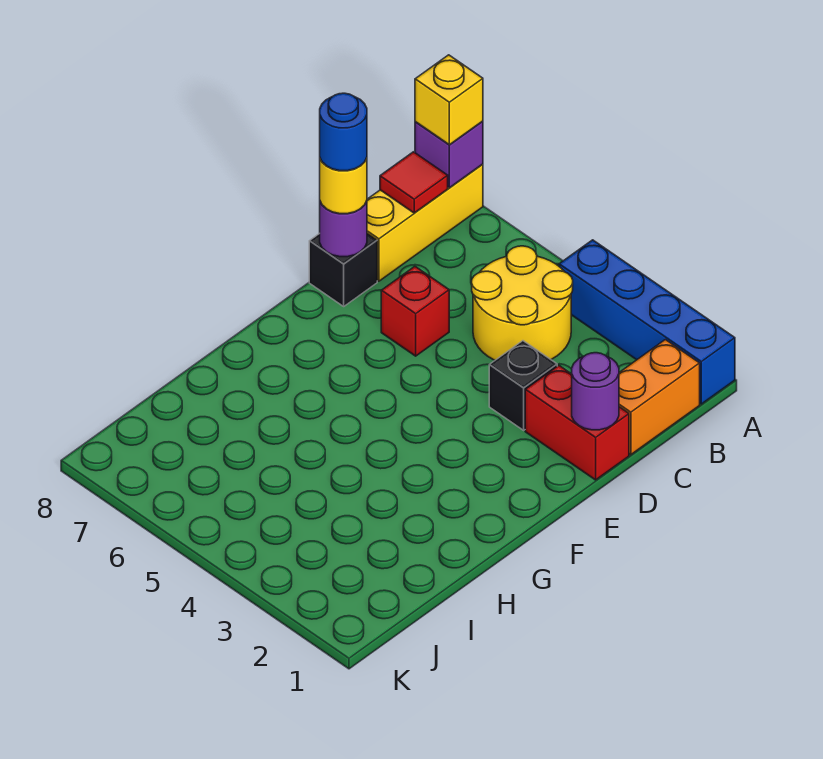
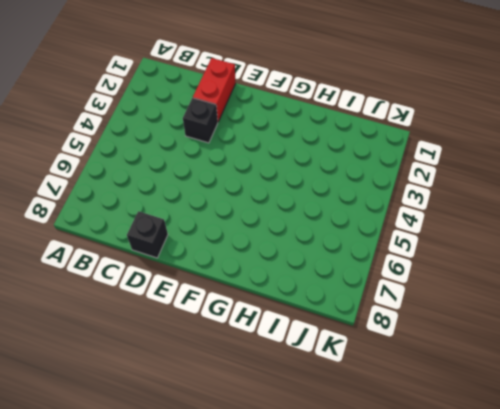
none -> blue brick A1:A4 level 1
none -> yellow brick A8:C8 level 1
none -> orange brick B1:C1 level 1

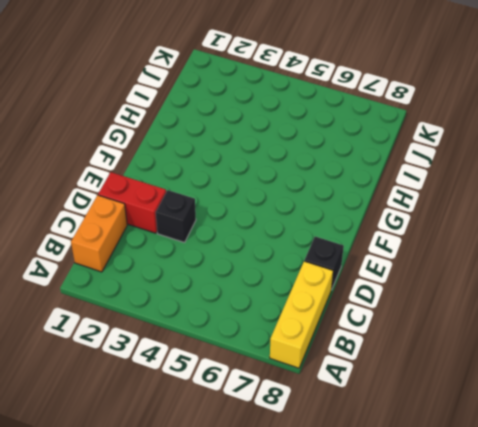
none -> blue brick A1:A4 level 1
none -> yellow round brick B4:C5 level 1
none -> red brick D6 level 1

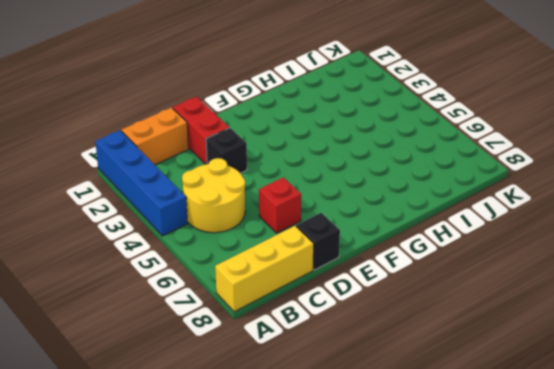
none -> purple brick A8 level 2
none -> red tile B8 level 2
none -> purple round brick D1 level 2

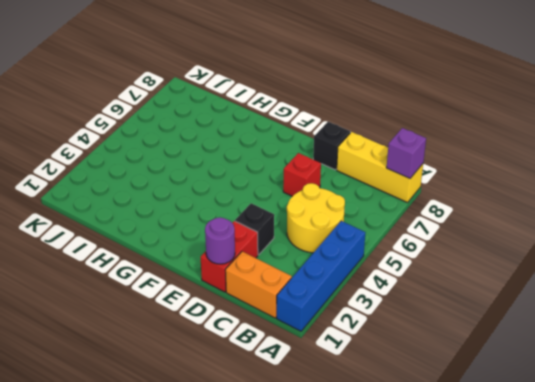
none -> red tile B8 level 2
none -> purple round brick D8 level 2
none -> yellow brick A8 level 3

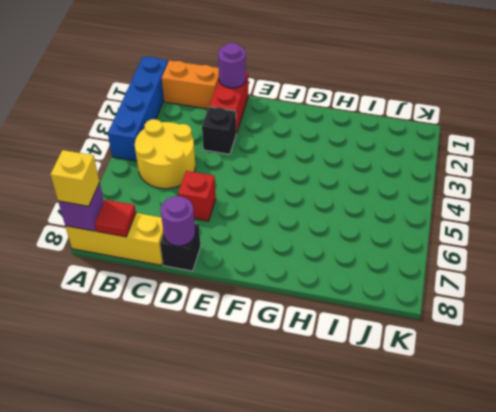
none -> yellow round brick D8 level 3
none -> blue round brick D8 level 4

